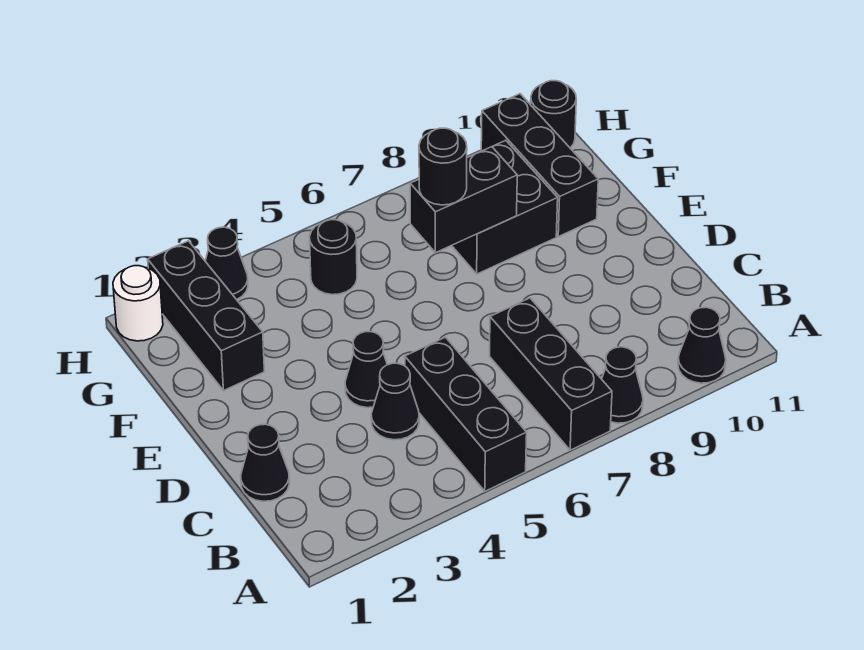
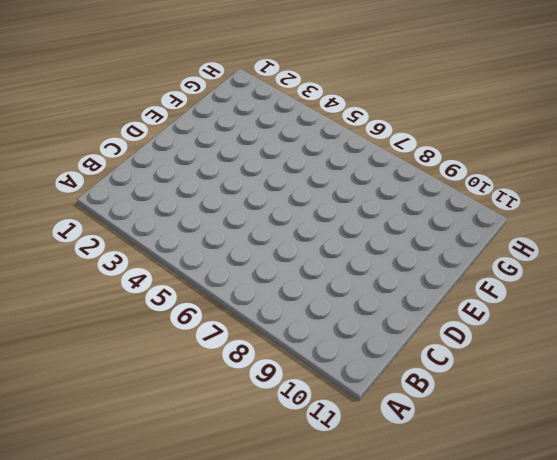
none -> black brick A5:C5 level 1
none -> black brick A7:C7 level 1
none -> black cone A8 level 1

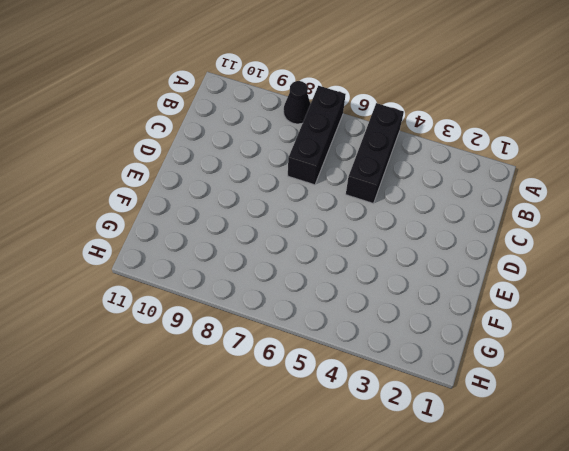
none -> black cone A10 level 1
none -> black cone C1 level 1
none -> black cone C4 level 1

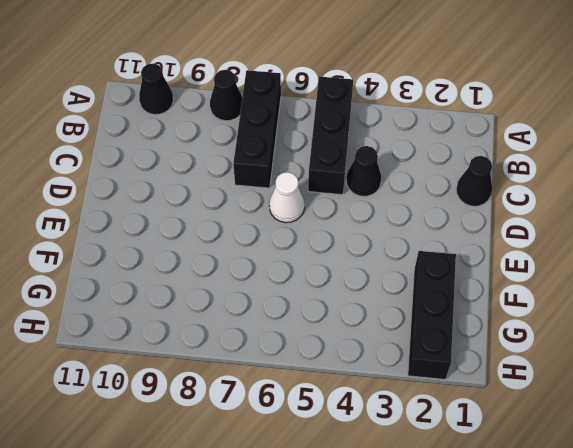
white cone D6 level 1 -> none
none -> black cone D4 level 1
none -> black brick F8:G9 level 1
none -> black brick F10:H10 level 1

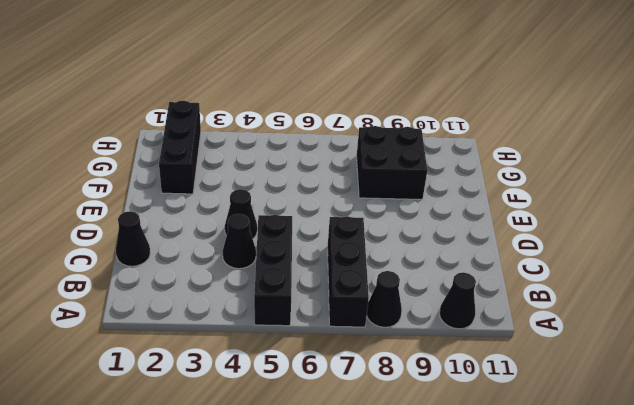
none -> black brick F10:H10 level 1
none -> black round brick G5 level 1
none -> white round brick H1 level 1

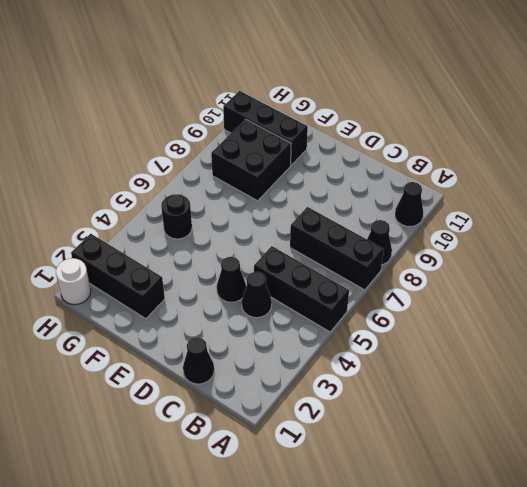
none -> black cone H3 level 1
none -> black round brick H11 level 1
none -> black brick F7:F8 level 2

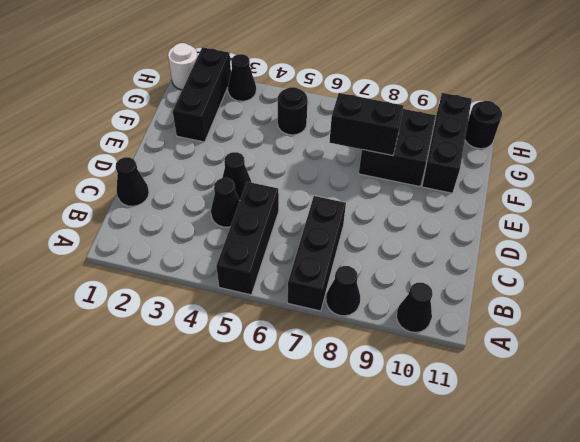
none -> black round brick F7 level 3

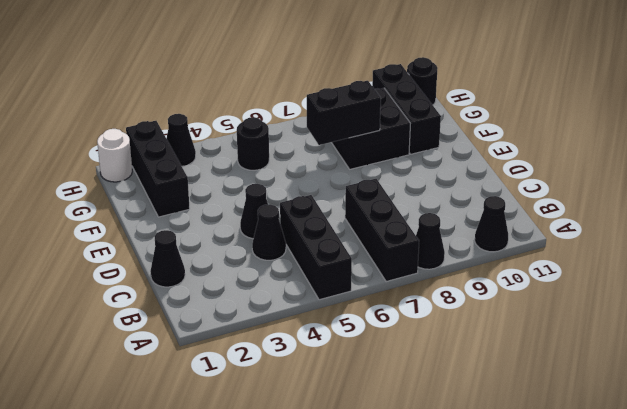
none -> black round brick F7 level 3

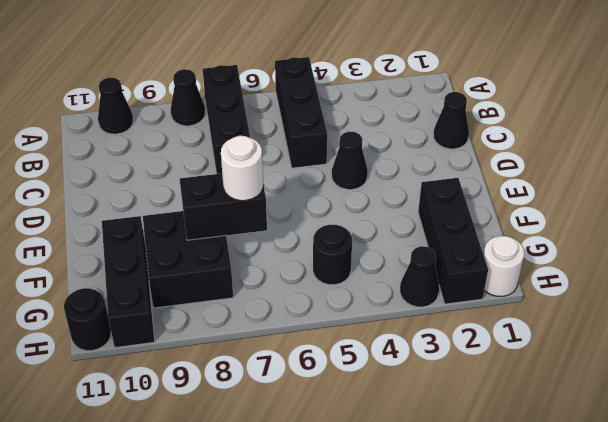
white round brick F7 level 3 -> black round brick F7 level 3
none -> black cone C4 level 1

